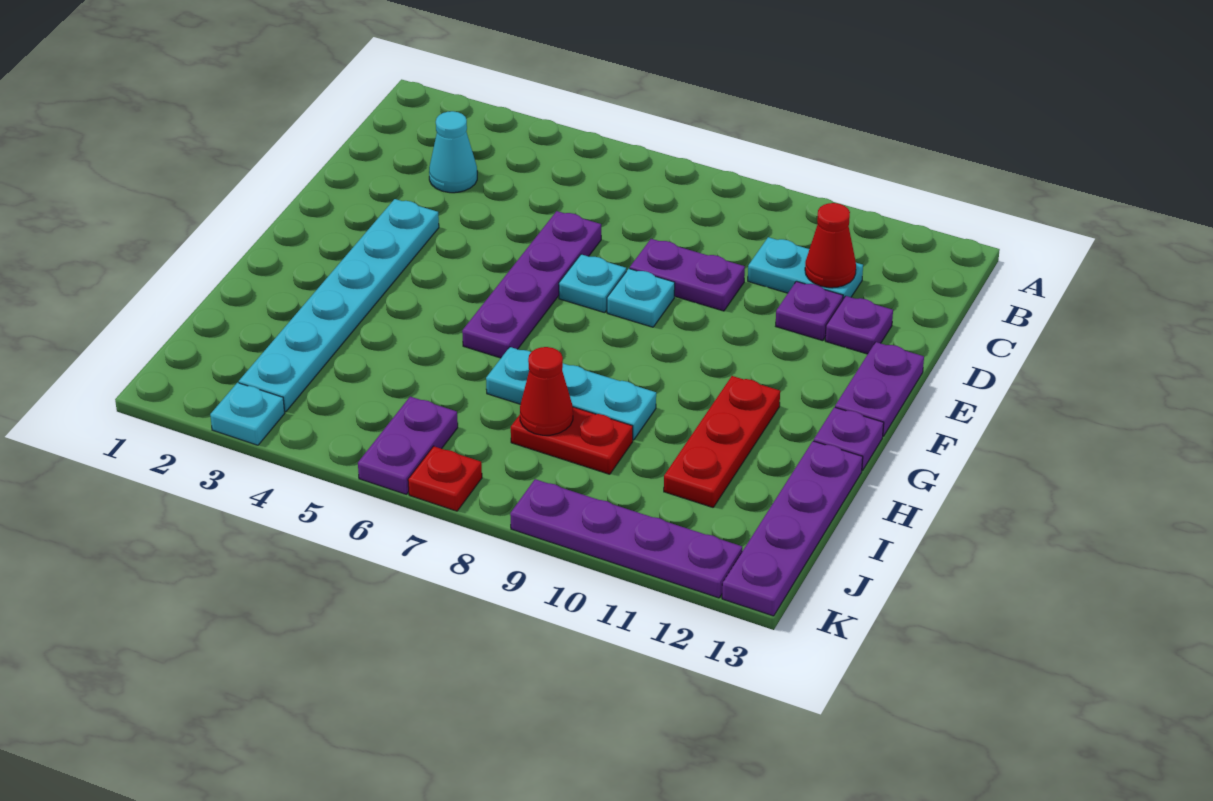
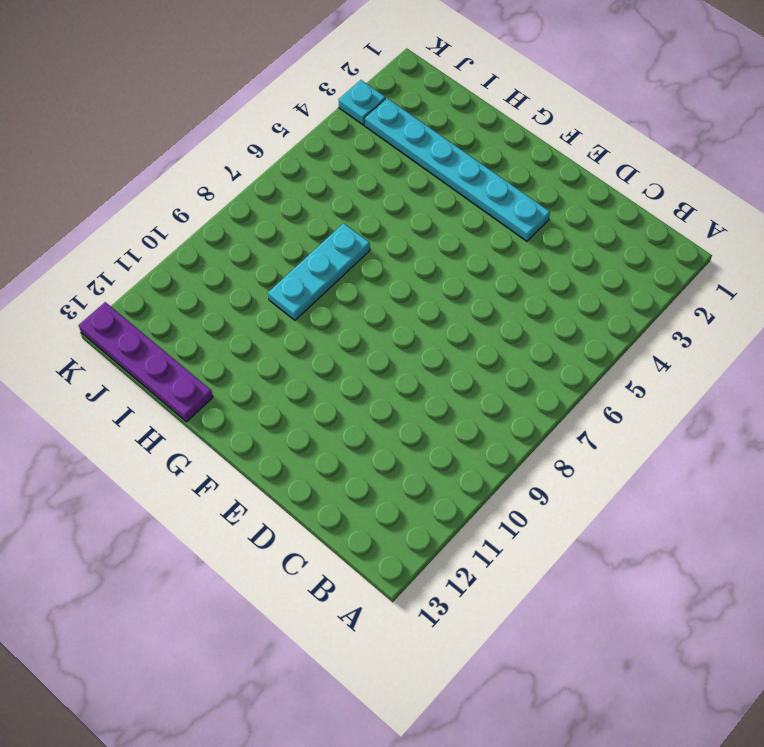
none -> cyan cone C3 level 1
none -> cyan plate C10:C11 level 1
none -> purple plate D6:G6 level 1

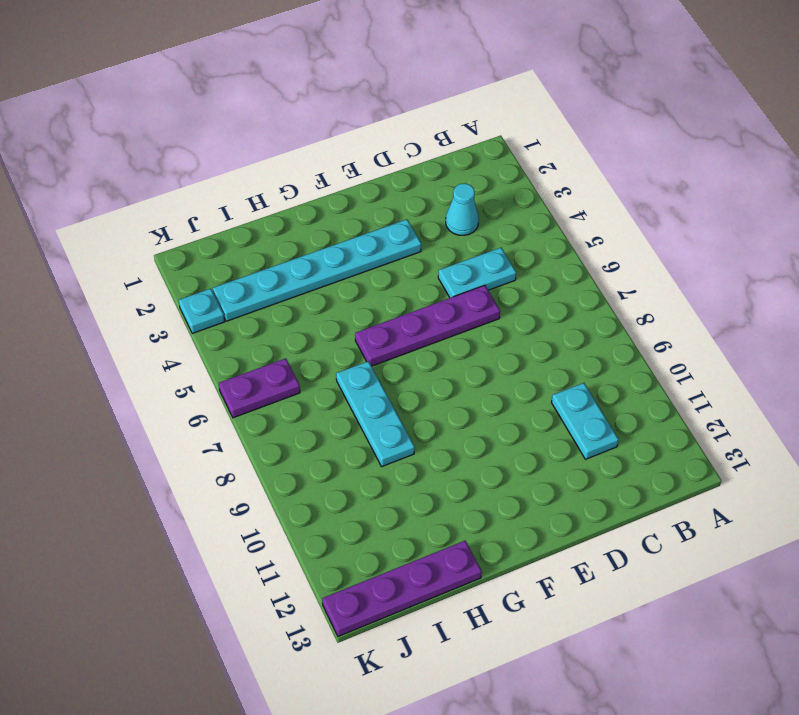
cyan plate C5:D5 level 1 -> none
none -> purple plate D8:D9 level 1
none -> purple plate D11 level 1
none -> purple plate D12 level 1

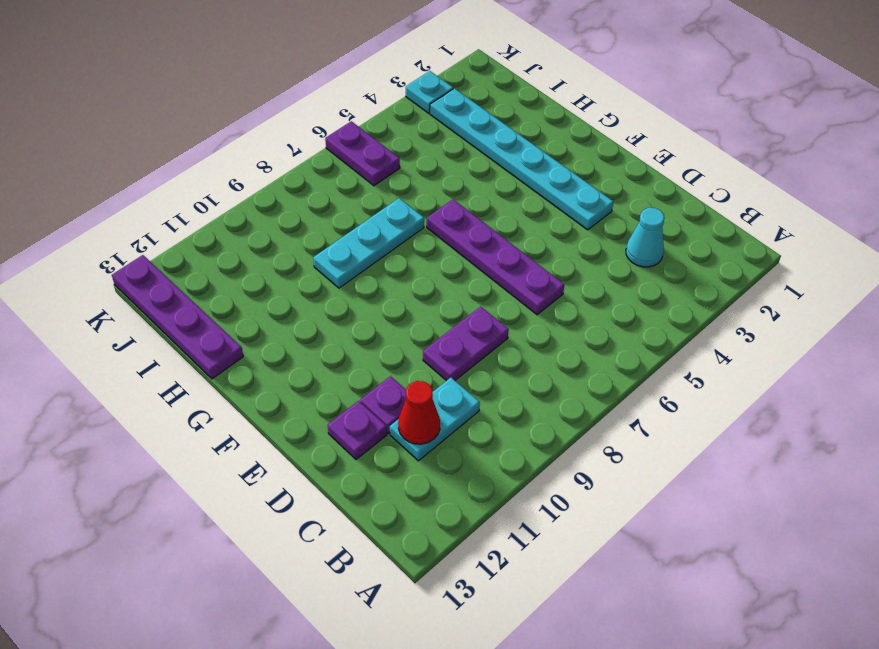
none -> cyan plate E7 level 1
none -> cyan plate E8 level 1
none -> purple plate E13:F13 level 1

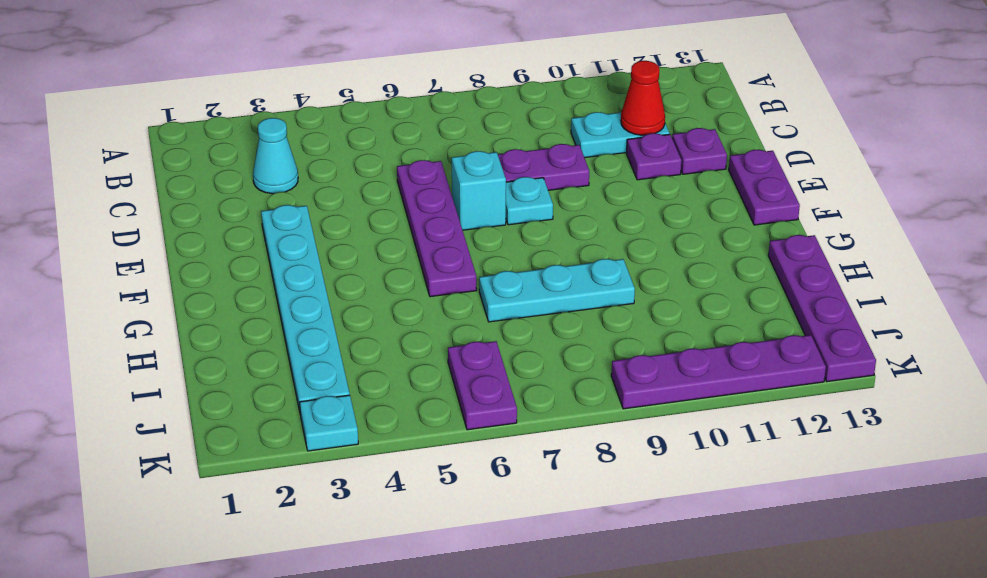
cyan brick E7 level 1 -> cyan plate E7 level 1
none -> red plate G11:I11 level 1
none -> purple plate G13 level 1
none -> red plate I8:I9 level 1

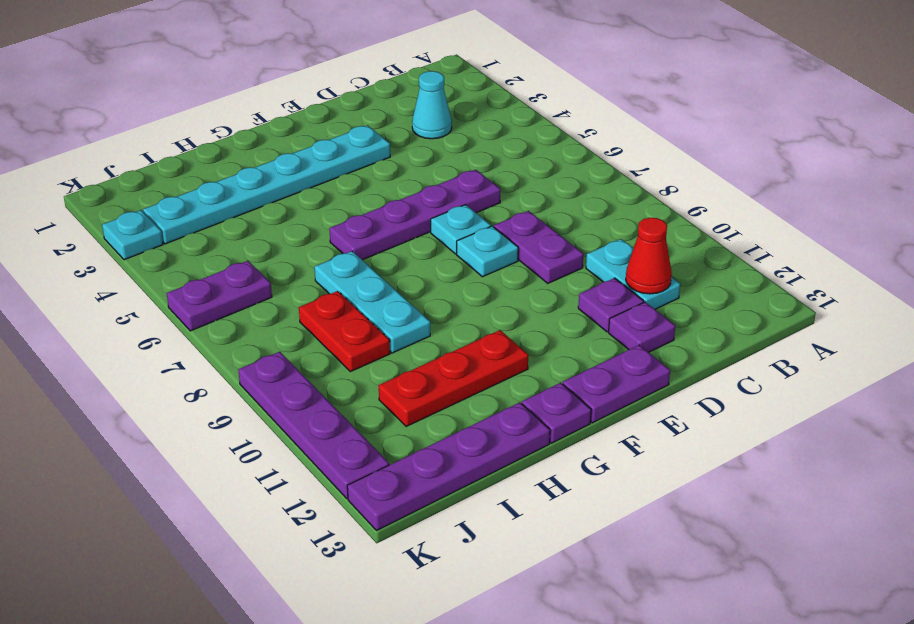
none -> red plate K7 level 1
none -> red cone I8 level 2

